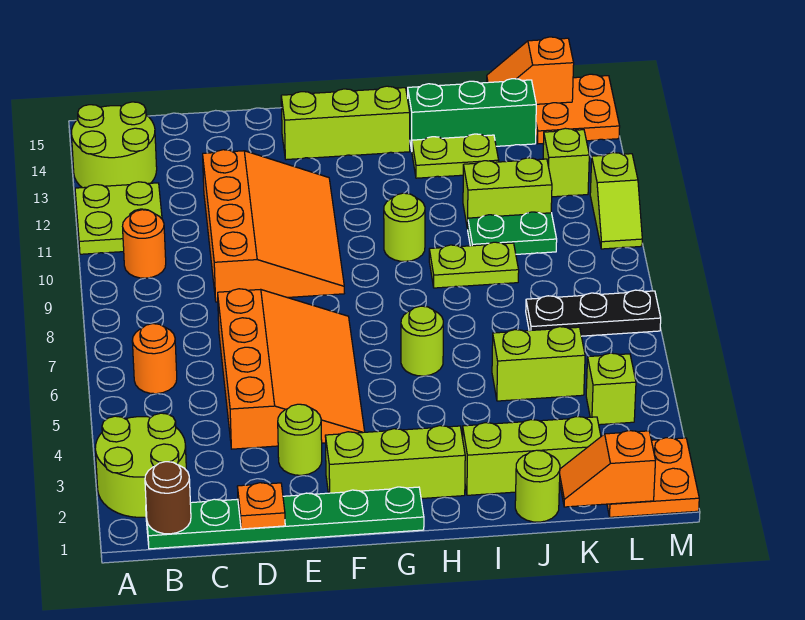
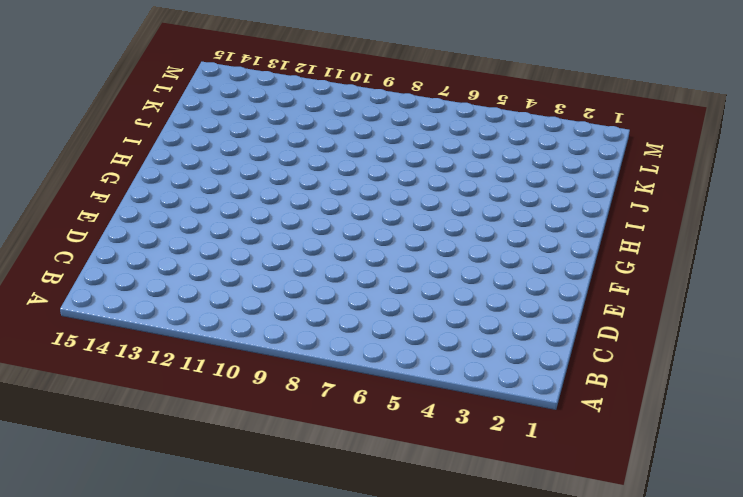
none -> lime round brick A2:B3 level 1
none -> lime plate A11:B12 level 1
none -> lime round brick A13:B14 level 1
none -> green plate B1:G1 level 1

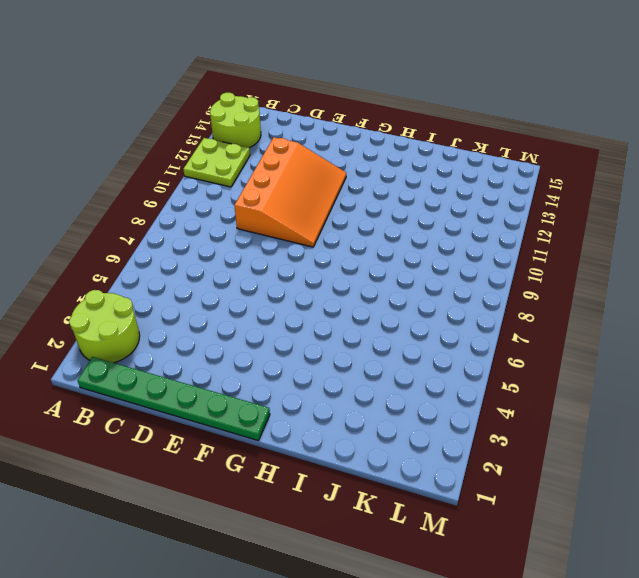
none -> orange round brick B6 level 1
none -> orange round brick B10 level 1
none -> orange slope D4:F7 level 1 top D
none -> lime round brick E3 level 1

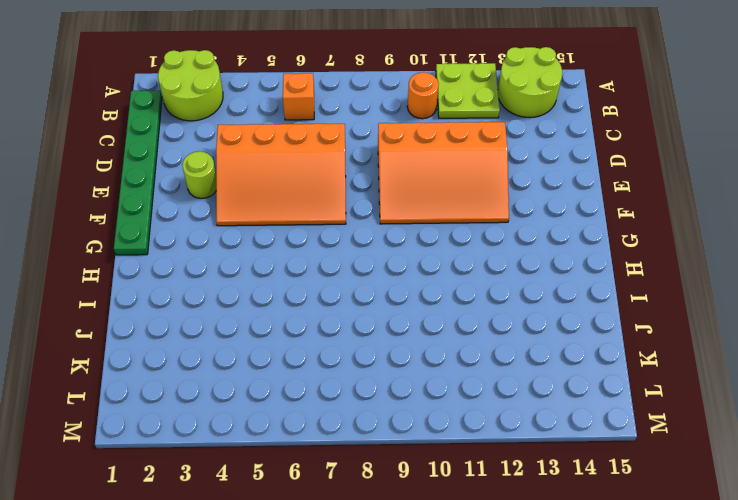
orange brick B6 level 1 -> orange round brick B6 level 1
none -> lime brick F2:H2 level 1
none -> lime brick F14:H14 level 1
none -> lime round brick H6 level 1
none -> lime round brick H10 level 1

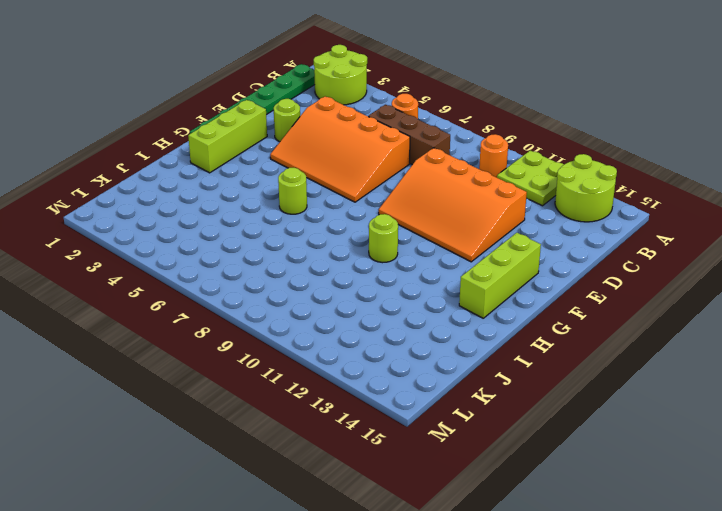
brown brick C6:C8 level 1 -> none
none -> lime brick I2:K2 level 1
none -> lime plate I9:J9 level 1
none -> lime plate I13:J13 level 1
none -> green brick I14:K14 level 1

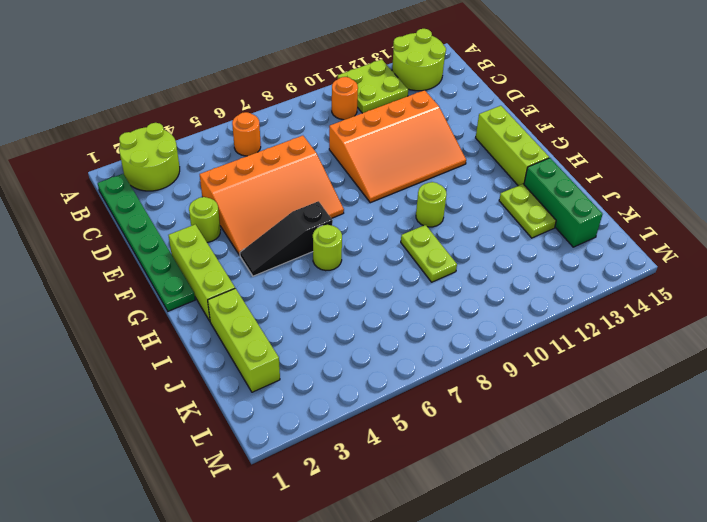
black slope G4:G6 level 1 top 6 -> none
none -> lime round brick J1 level 1
none -> lime brick J5:K5 level 1
none -> green plate J10:K10 level 1
none -> lime brick J11:K11 level 1

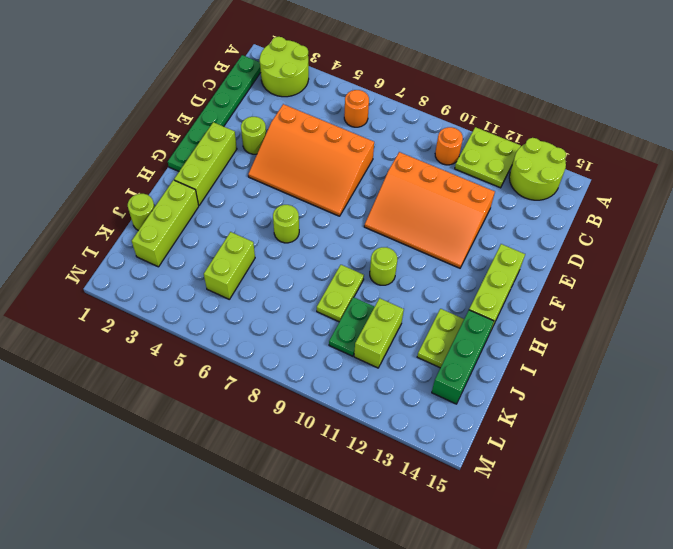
none -> black plate K7:M7 level 1
none -> orange plate L1:M2 level 1
none -> lime brick L4 level 1
none -> lime brick L12 level 1

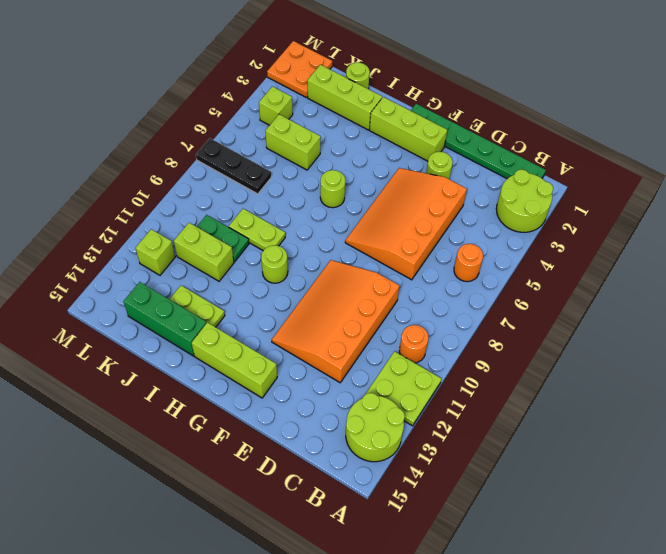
none -> orange plate L14:M15 level 1
none -> lime slope M10:M11 level 1 top 11
none -> brown round brick B1 level 2
none -> orange plate D1 level 2

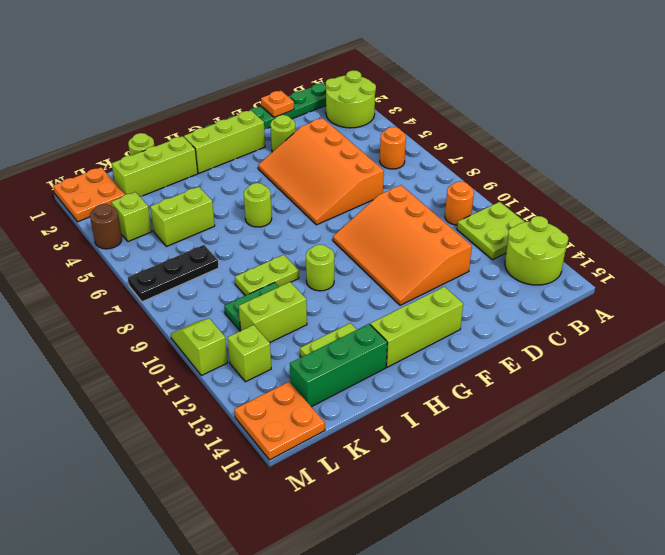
brown round brick M4 level 1 -> brown round brick B1 level 2
none -> orange slope K1:L1 level 2 top L
none -> orange slope K15:L15 level 2 top L

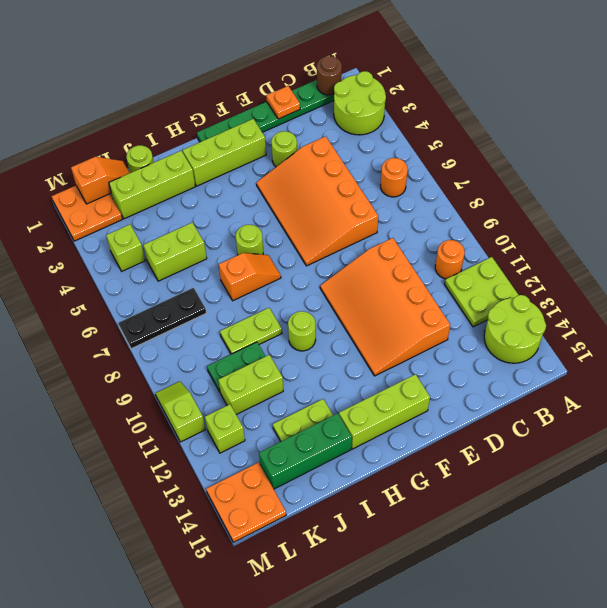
orange slope H7:I7 level 1 top I -> orange slope K15:L15 level 2 top L

